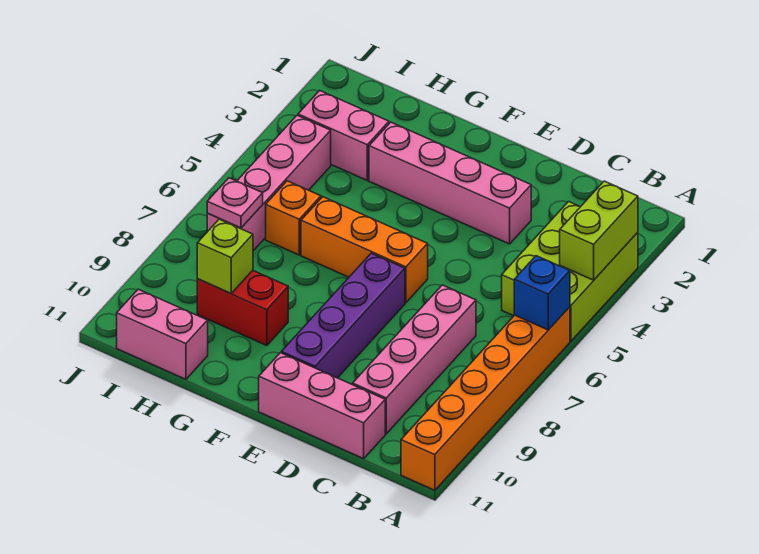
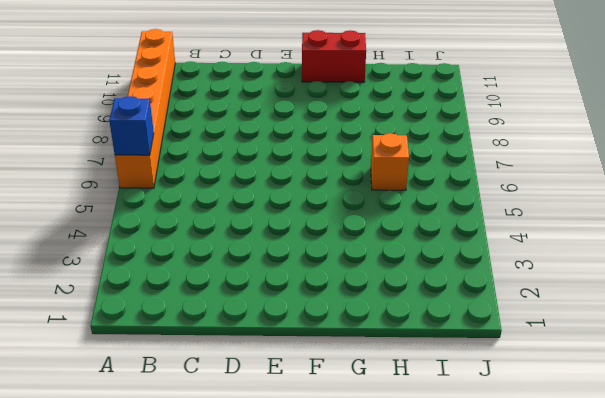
red brick F11:G11 level 1 -> red brick G9:H9 level 1
none -> lime brick A3:B5 level 1
none -> pink brick C7:C10 level 1
none -> pink brick C11:E11 level 1

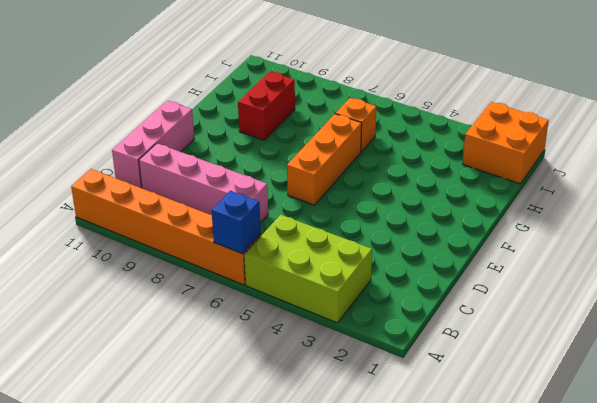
orange brick I1:J2 level 1 -> none
none -> pink brick D3:G3 level 1
none -> purple brick E7:E10 level 1
none -> pink brick H3:I3 level 1

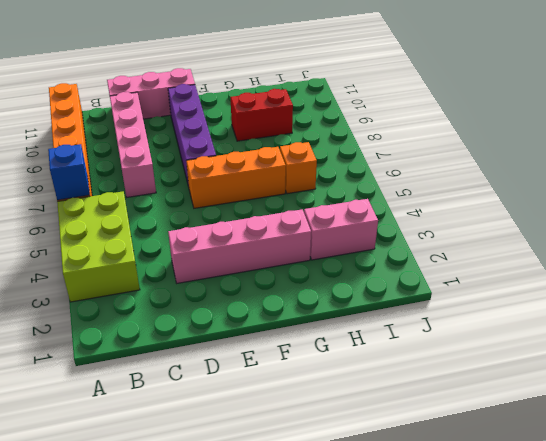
none -> pink brick H11:I11 level 1
none -> pink brick I4:I7 level 1
none -> lime brick A3:A4 level 2

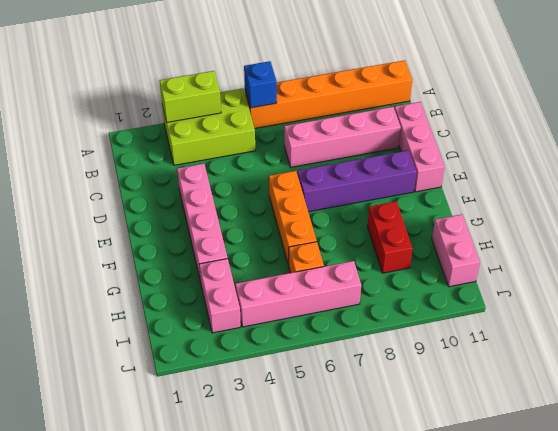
none -> lime brick H9 level 2
none -> pink plate I7 level 2

